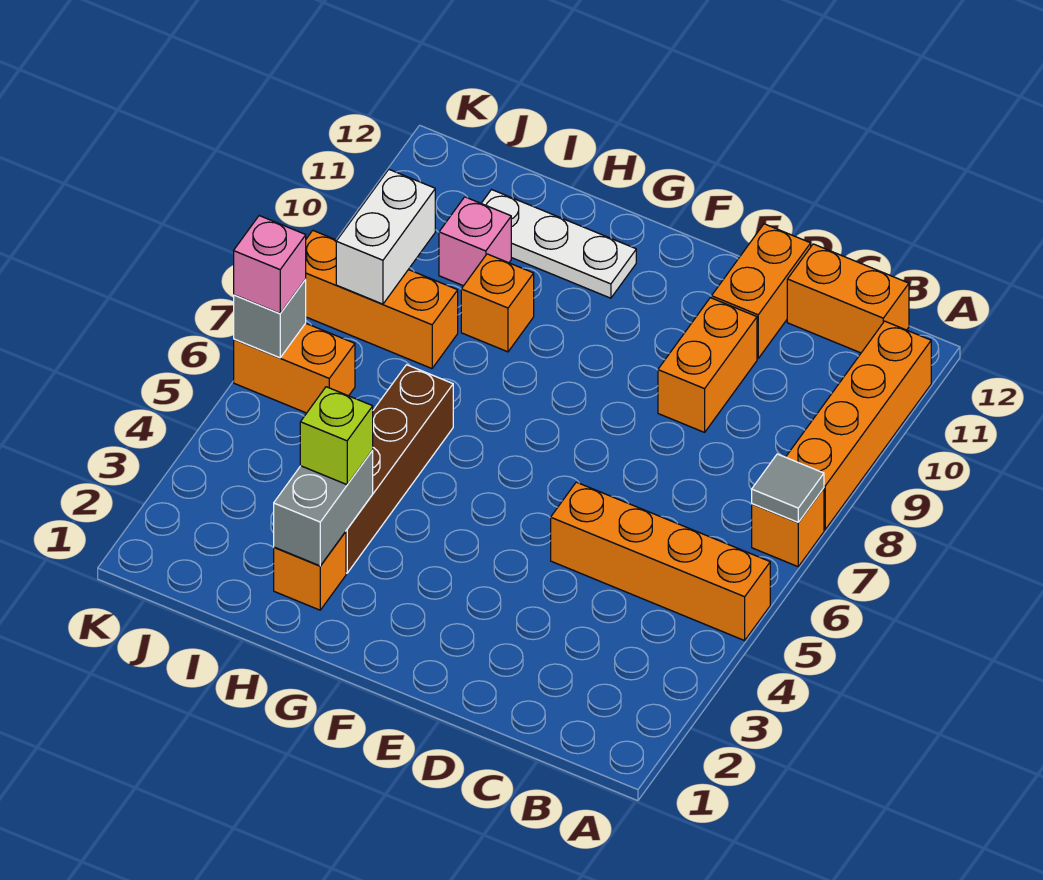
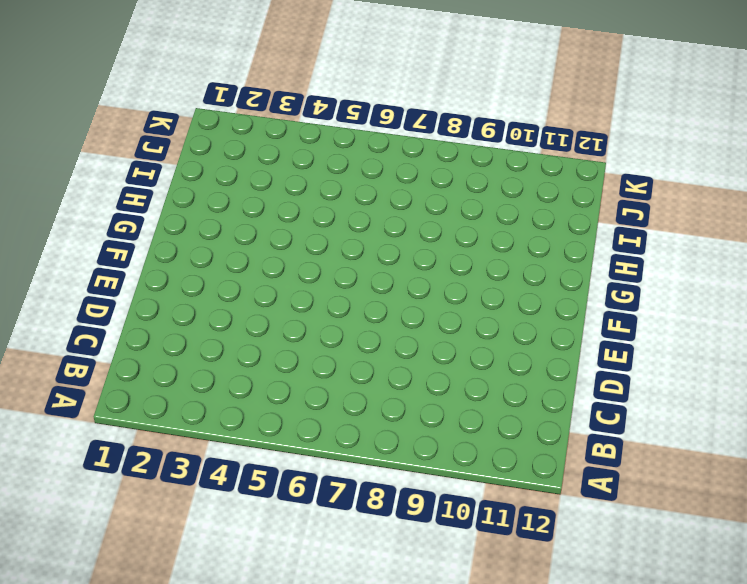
none -> orange brick A5:D5 level 1
none -> orange brick A7 level 1
none -> orange brick A8:A11 level 1

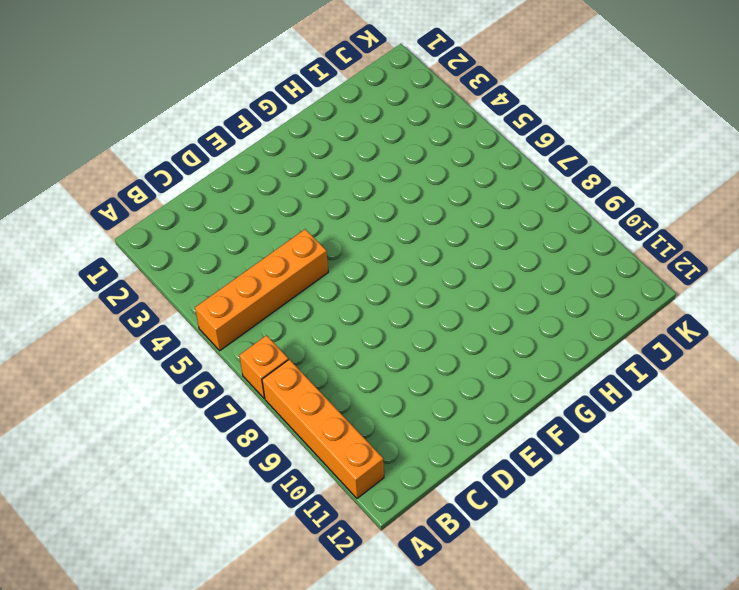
none -> orange brick B12:C12 level 1
none -> orange brick D9:D10 level 1
none -> orange brick D11:D12 level 1

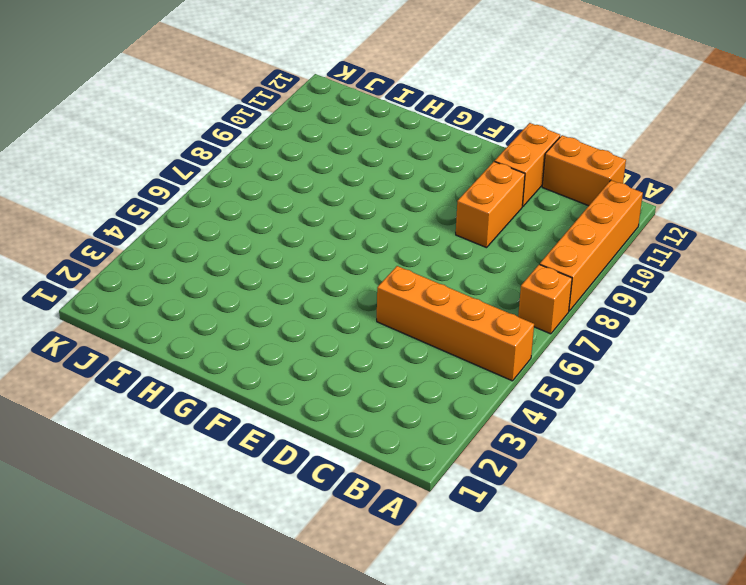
none -> white plate G11:I11 level 1
none -> orange brick H2 level 1
none -> brown brick H3:H6 level 1

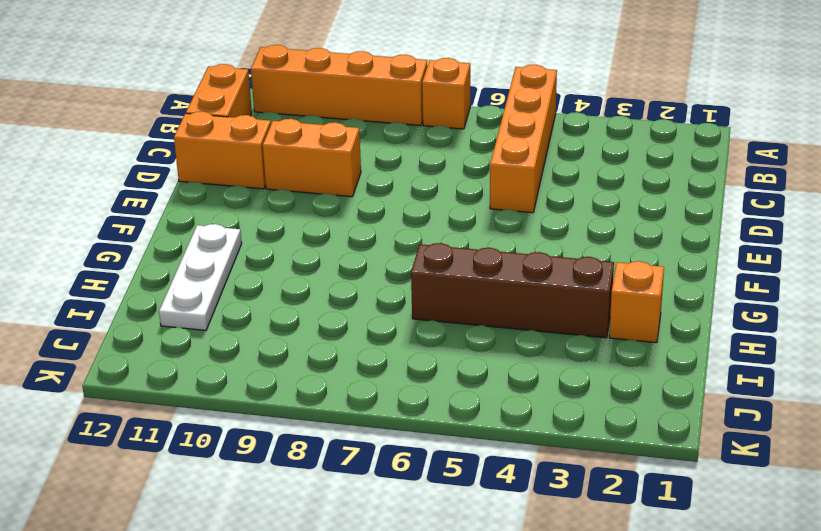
none -> orange brick H9 level 1
none -> orange brick I8:K8 level 1
none -> pink brick I10 level 1

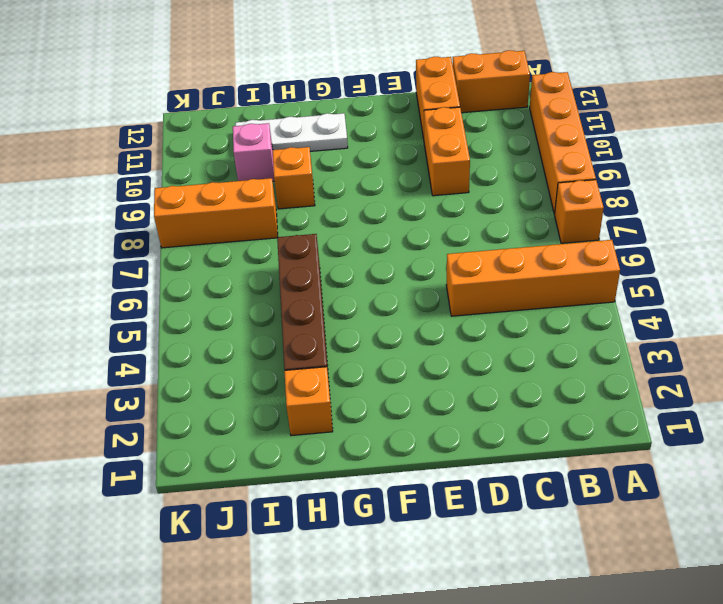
none -> orange brick J6:K6 level 1
none -> grey tile A7 level 2
none -> grey brick H2:H3 level 2

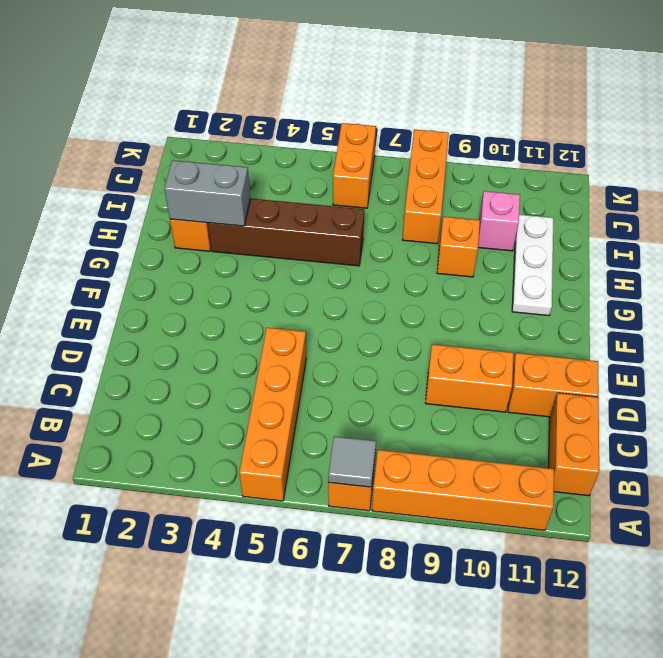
none -> white brick J8:J9 level 2
none -> grey brick K6 level 2
none -> lime brick H3 level 3

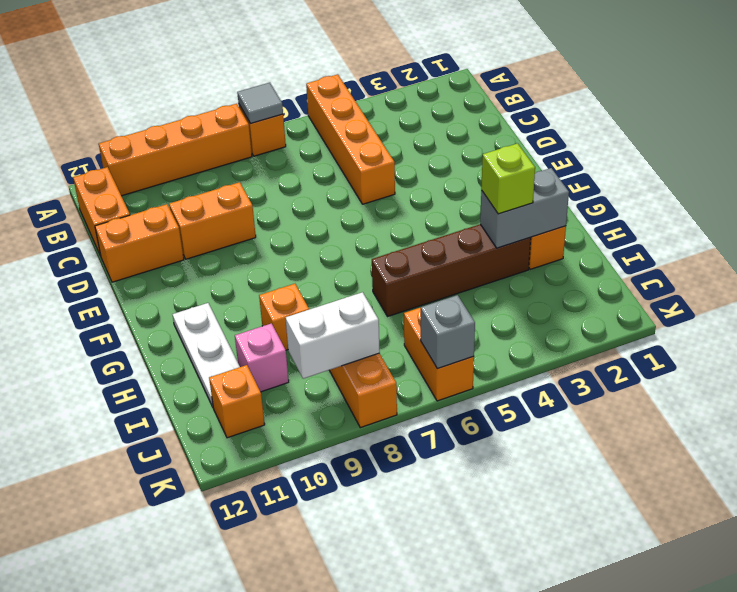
orange brick J11 level 1 -> none
none -> pink brick K6 level 3

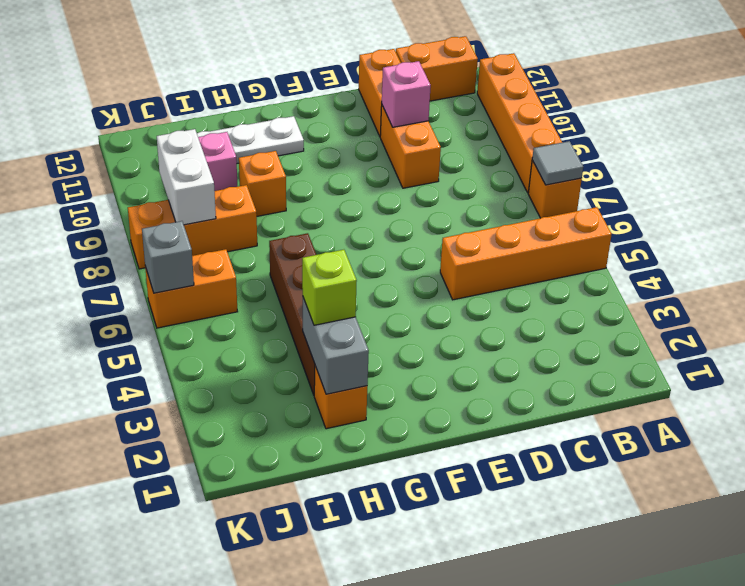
pink brick D10 level 2 -> pink brick K6 level 3

